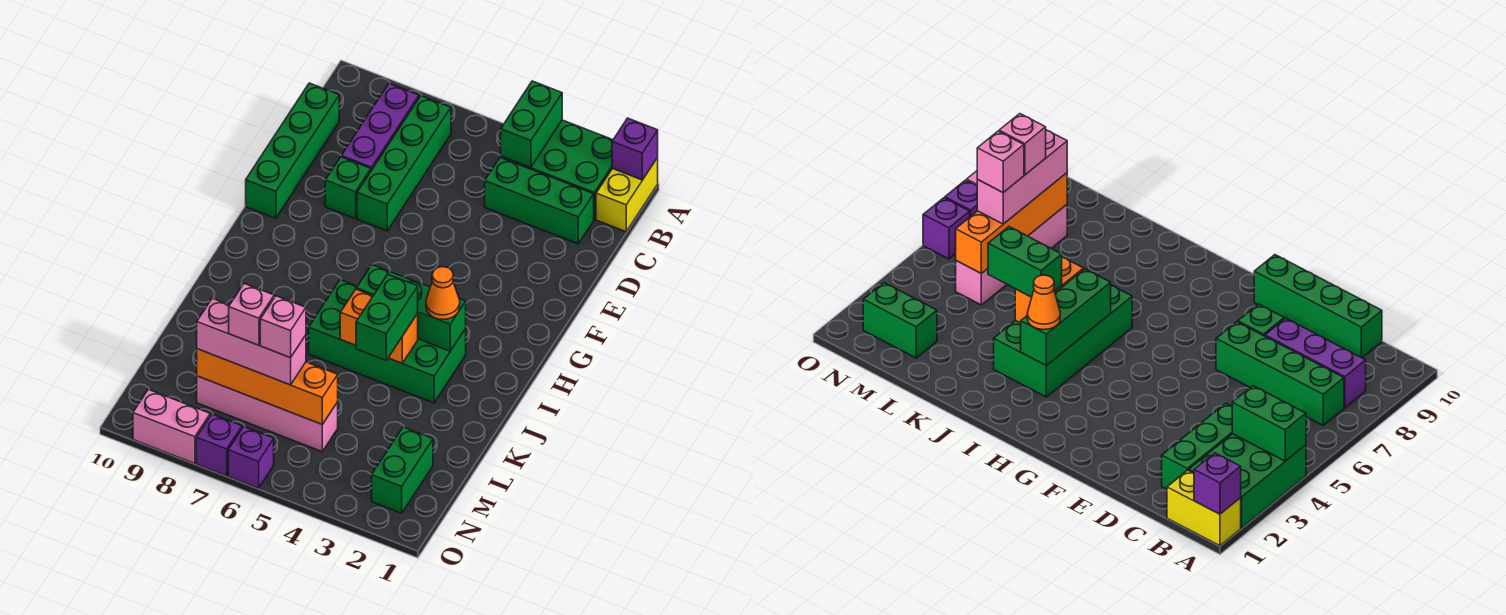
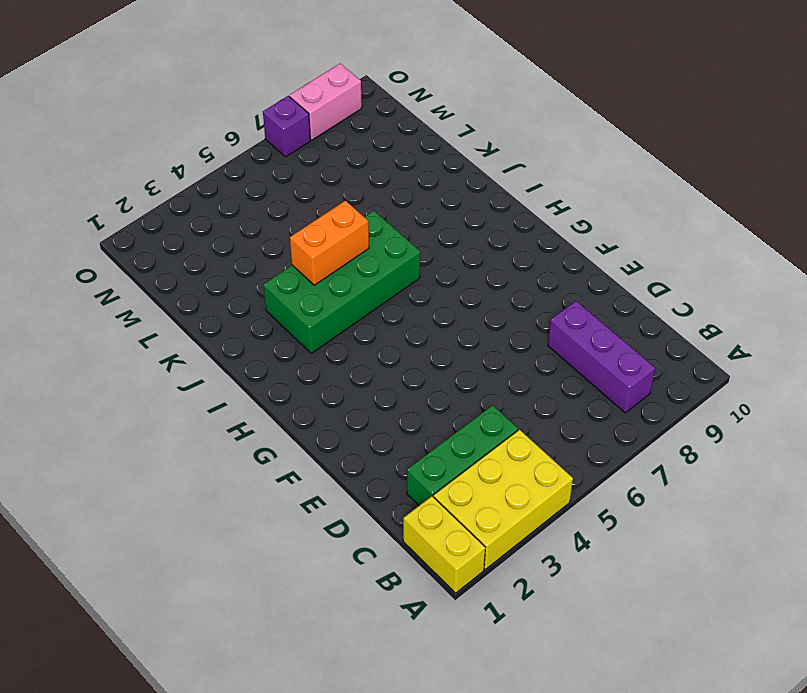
yellow brick A2:B4 level 1 -> green brick A2:B4 level 1
none -> green brick B7:E7 level 1
none -> green brick C10:F10 level 1
none -> green brick E8 level 1

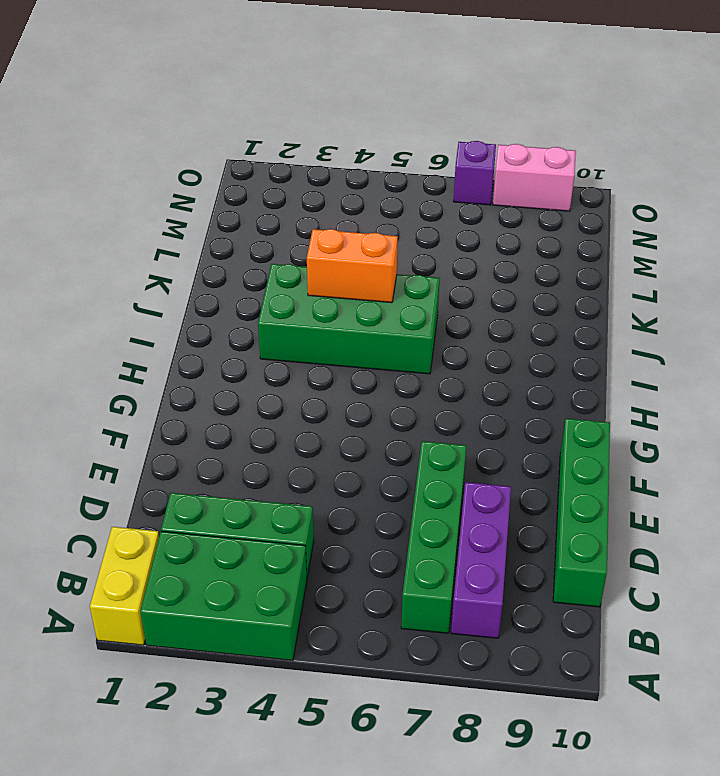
none -> green brick E8 level 1
none -> green brick M2:N2 level 1
none -> pink brick M5:M8 level 1

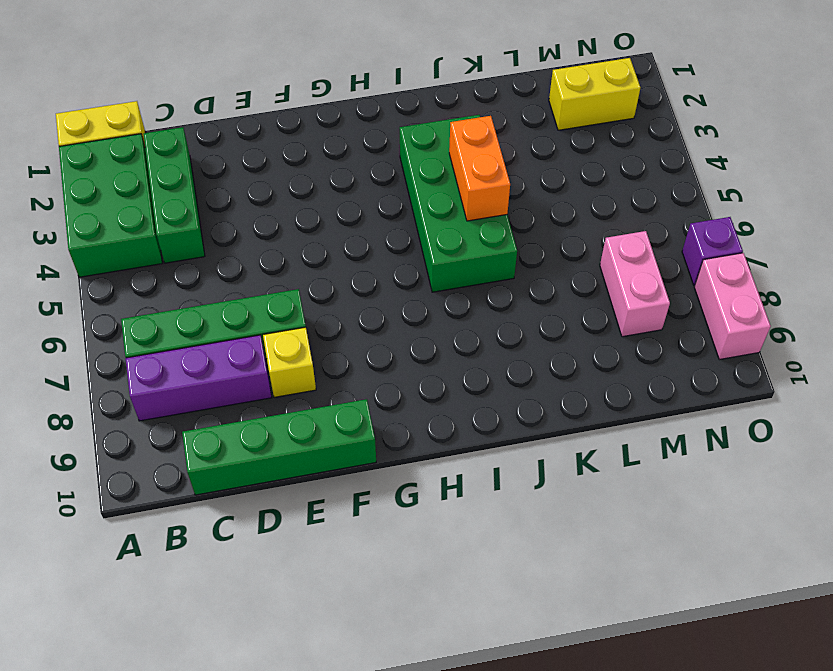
yellow brick E8 level 1 -> green brick E8 level 1
yellow brick M2:N2 level 1 -> green brick M2:N2 level 1
pink brick M7:M8 level 1 -> pink brick M5:M8 level 1
none -> purple brick O6 level 1
none -> purple brick A1 level 2
none -> green brick A4:B4 level 2

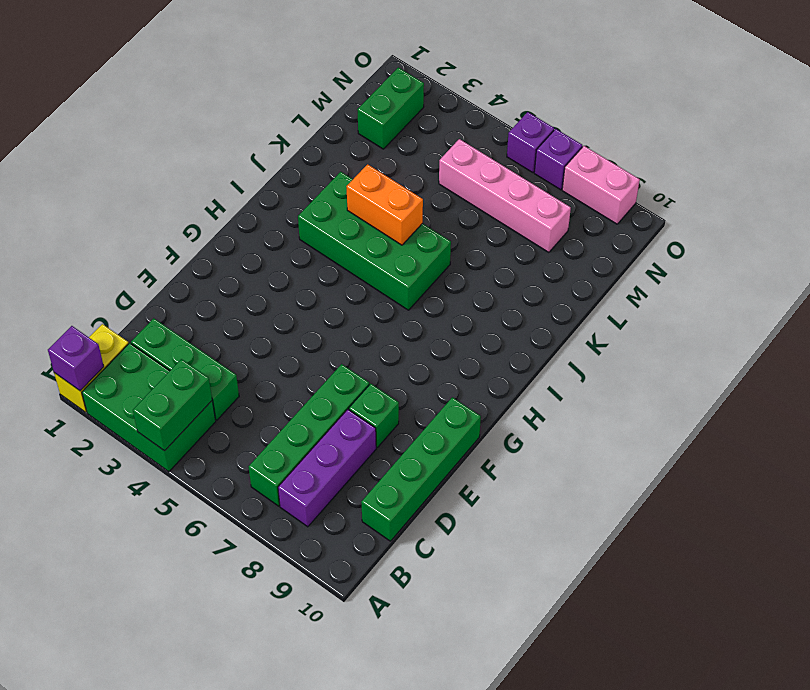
none -> green brick I3:I5 level 2
none -> orange brick M5:M8 level 2
none -> orange cone I3 level 3

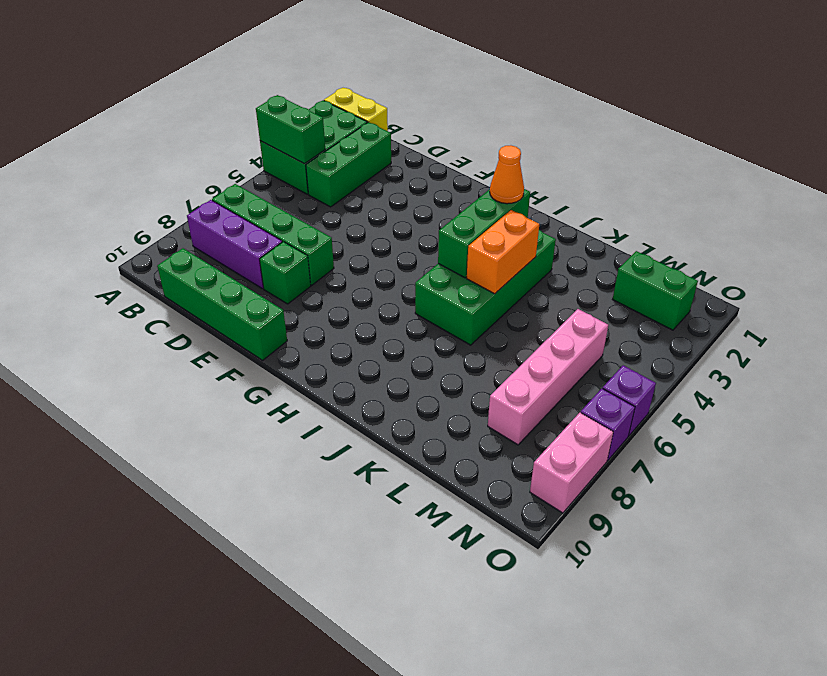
none -> purple brick A1 level 2
none -> orange brick M5:M8 level 2
none -> green brick J4:K4 level 3

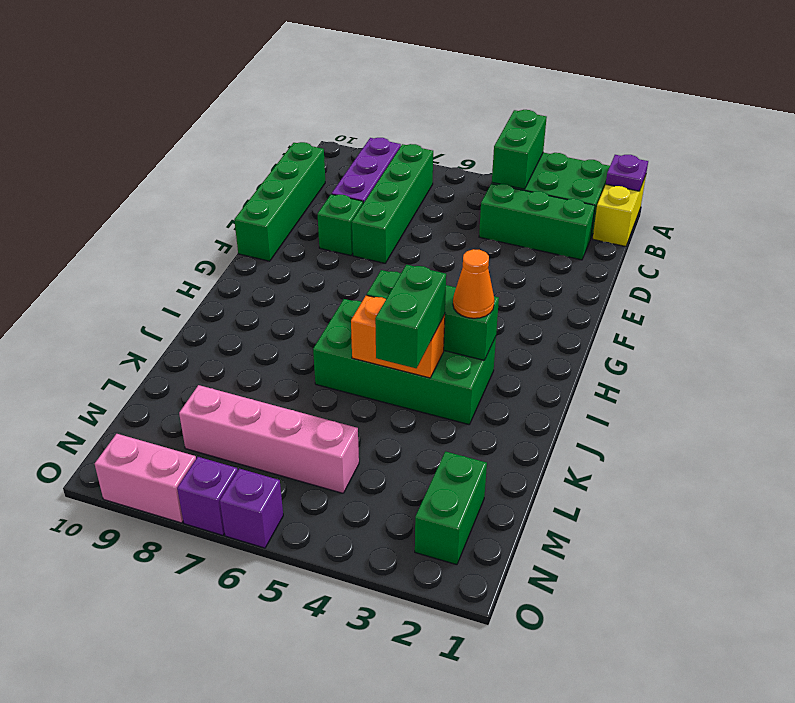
purple plate A1 level 2 -> purple brick A1 level 2
none -> orange brick M5:M8 level 2
none -> pink brick M6:M8 level 3
none -> pink brick M6 level 4

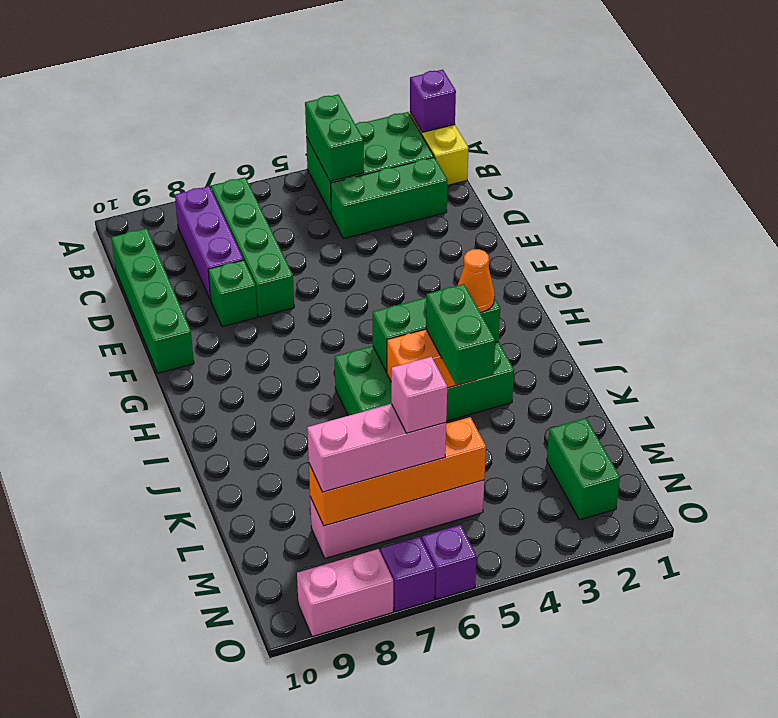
none -> pink brick M7 level 4

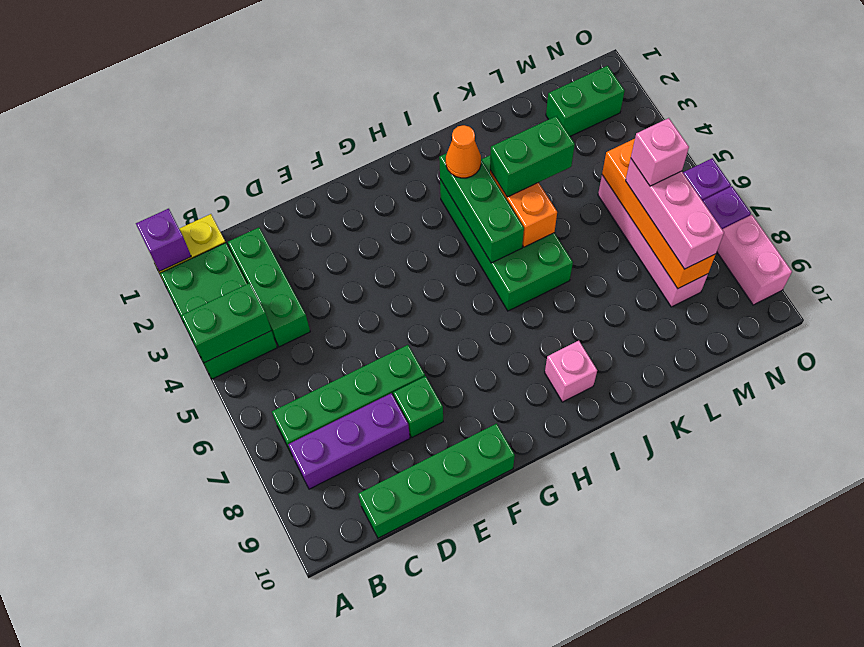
pink brick I9 level 1 -> pink brick M7 level 4

